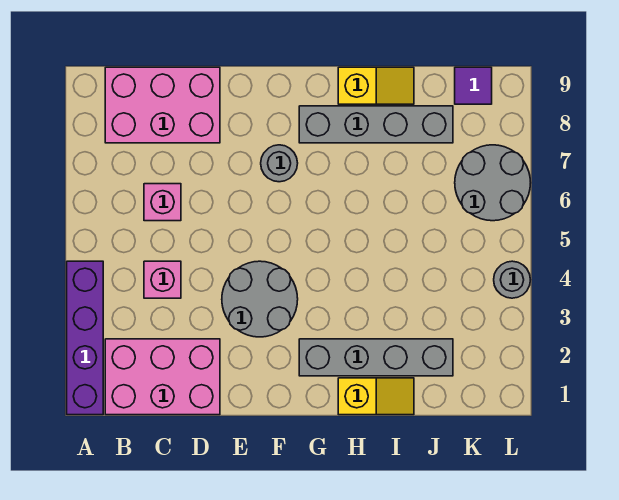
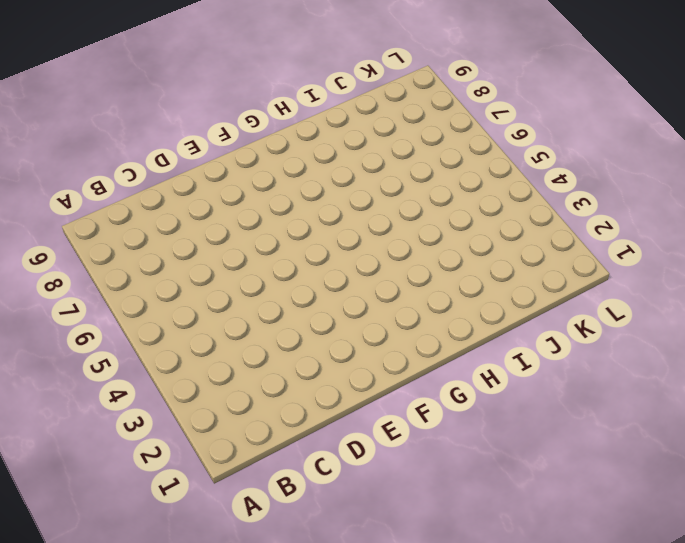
none -> purple brick A1:A4 level 1
none -> pink brick B1:D2 level 1
none -> pink brick B8:D9 level 1

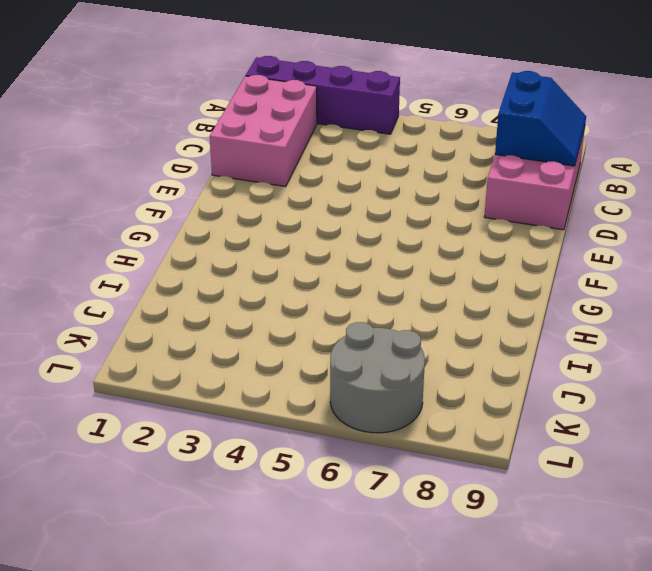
blue slope B8:C9 level 2 top 8 -> none
none -> pink brick C4 level 1
none -> pink brick C6 level 1
none -> grey round brick E3:F4 level 1

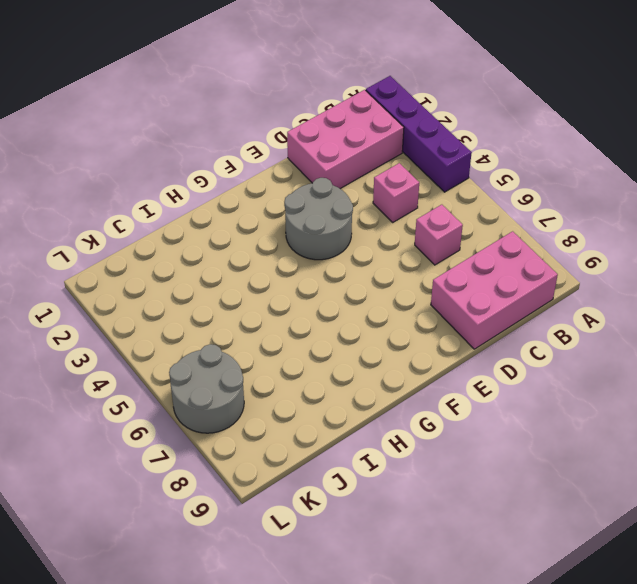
none -> grey round brick F7 level 1
none -> grey brick G2:J2 level 1
none -> grey brick G8:J8 level 1

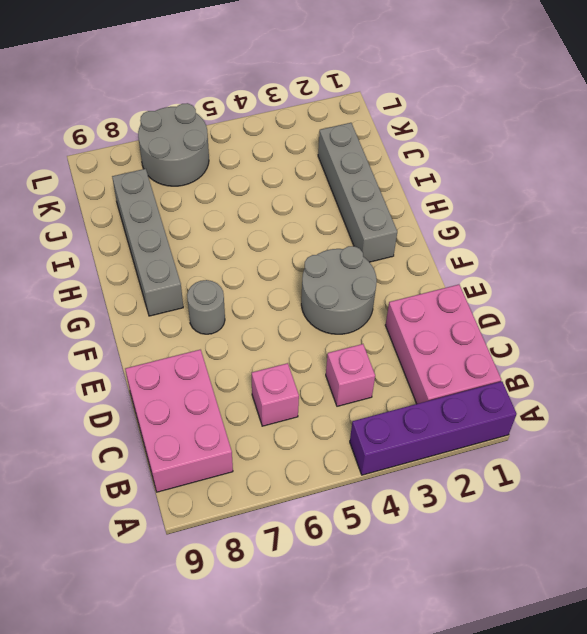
none -> yellow slope H1:I1 level 1 top H
none -> yellow slope H9:I9 level 1 top H
none -> purple tile K9 level 1

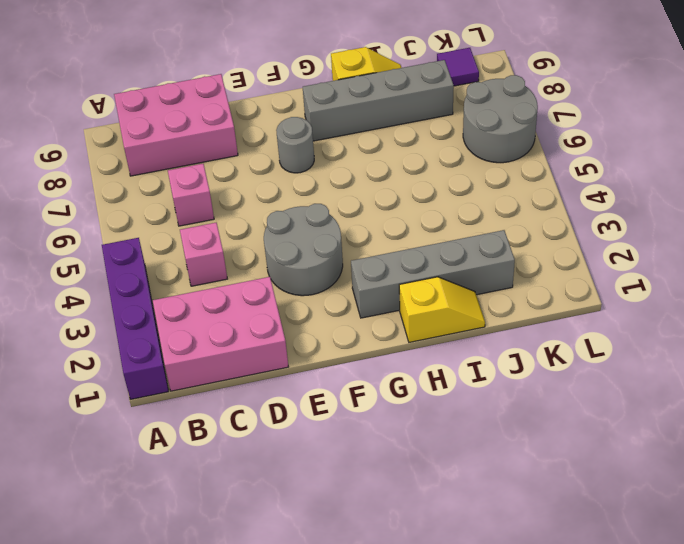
none -> grey round brick L4 level 1

